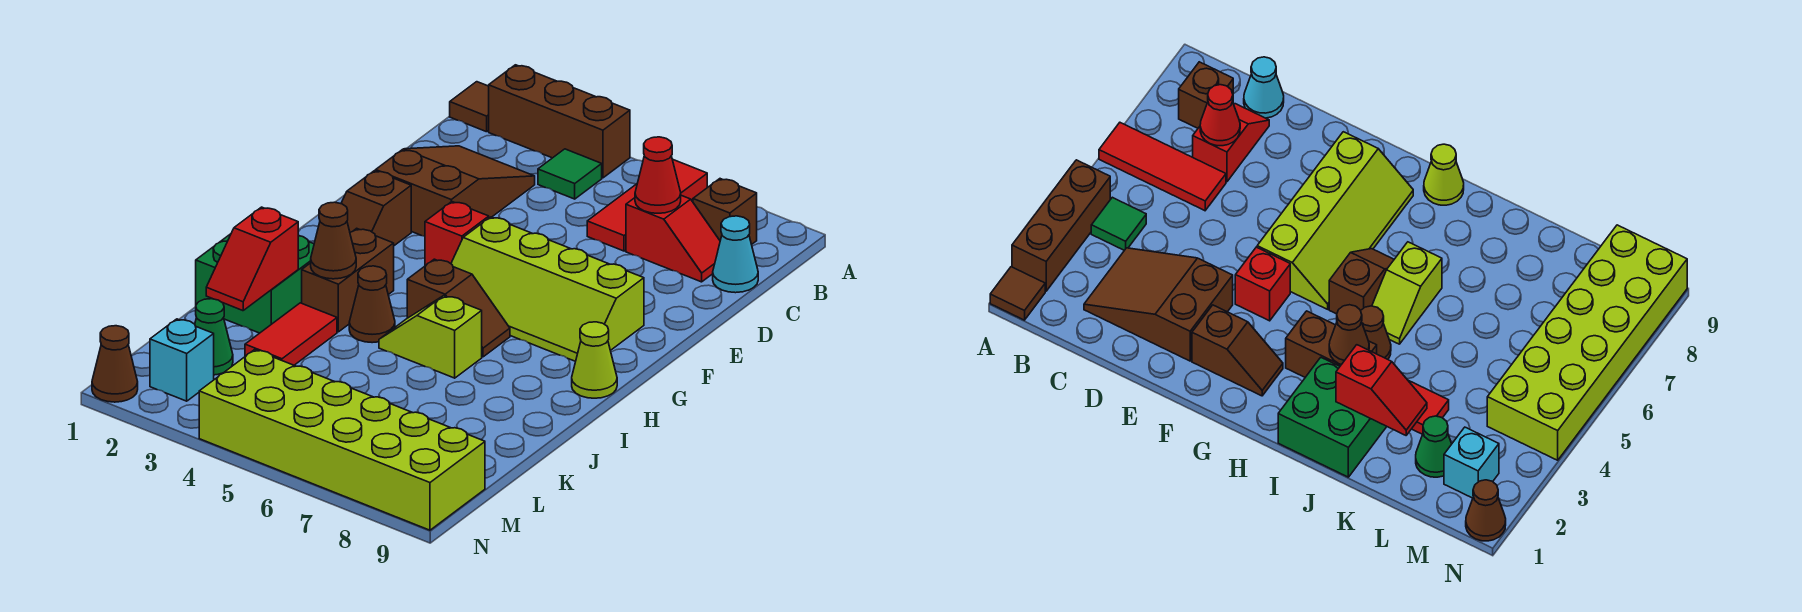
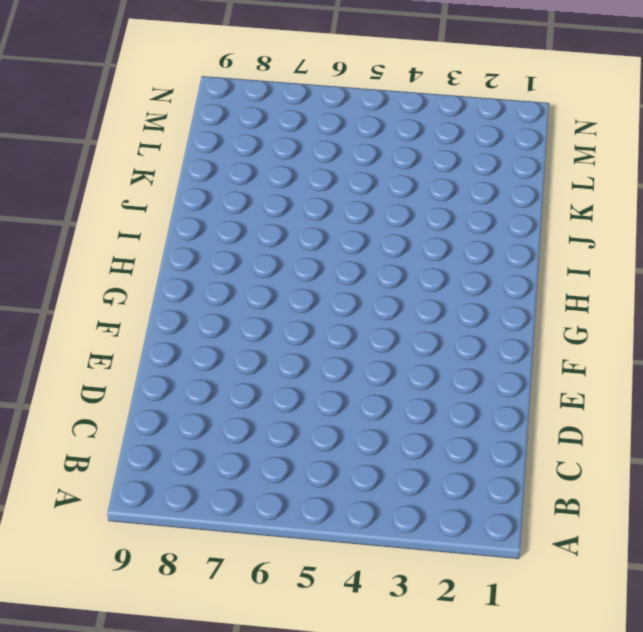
none -> brown tile A1 level 1
none -> brown brick A2:A4 level 1
none -> red tile A6:C6 level 1

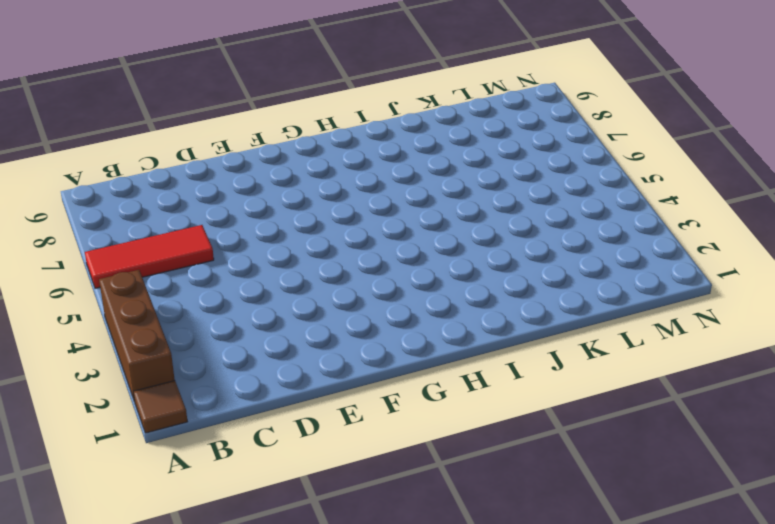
none -> green tile B4 level 1
none -> brown brick B8 level 1
none -> brown slope C2:E3 level 1 top E

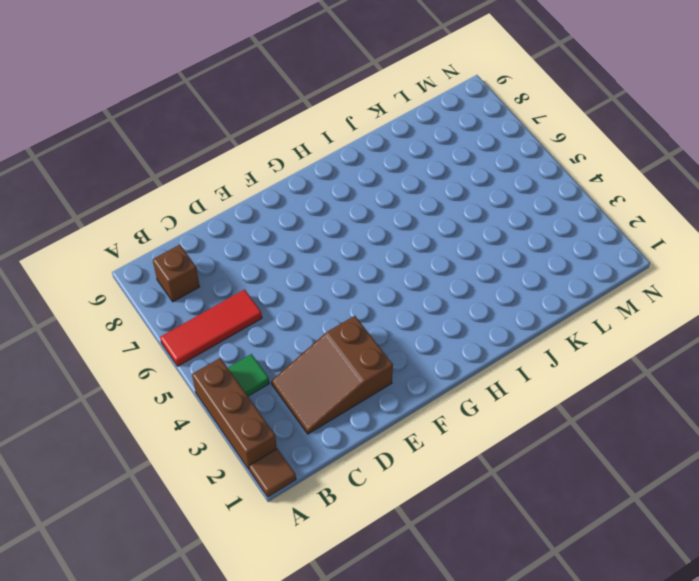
none -> red slope C7:C8 level 1 top 7
none -> cyan cone C9 level 1
none -> brown slope F2:G2 level 1 top F

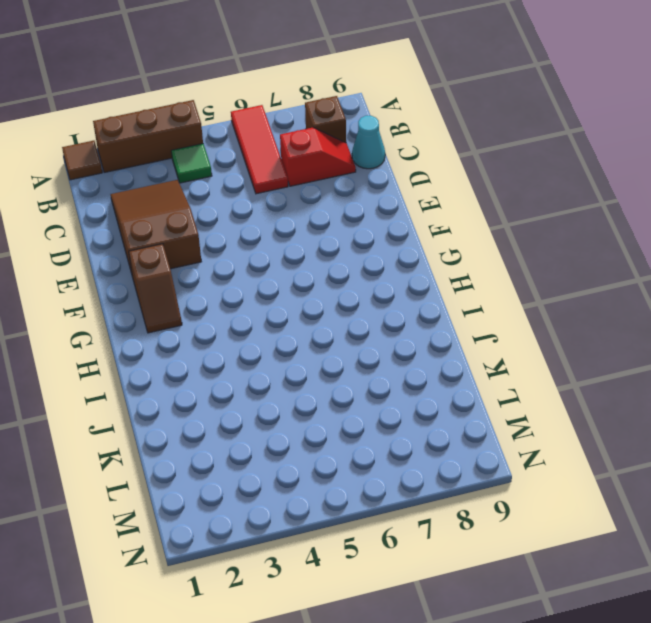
none -> red brick F4 level 1
none -> lime slope F5:G8 level 1 top F
none -> brown brick H3:I3 level 1

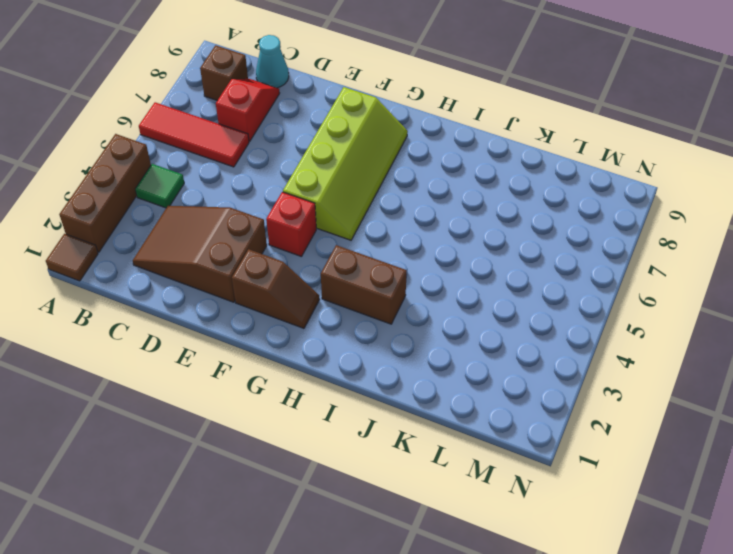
none -> brown slope H5:H6 level 1 top 5
none -> lime cone H9 level 1
none -> green brick I1:J2 level 1

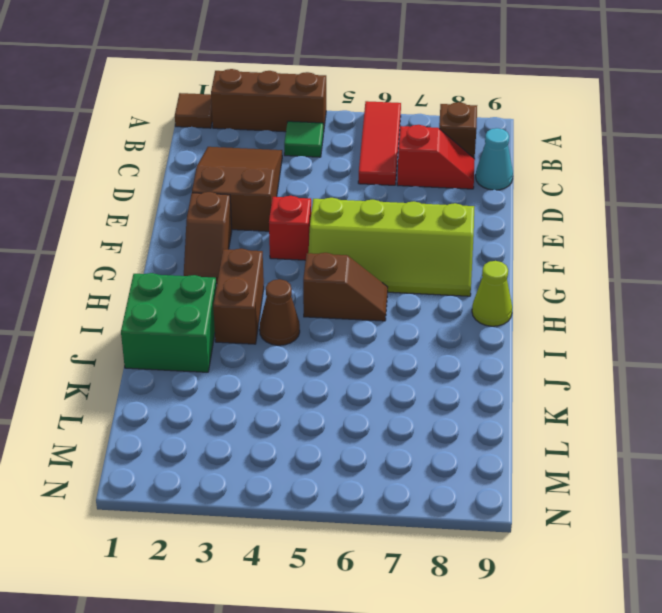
none -> lime slope I5:I6 level 1 top 6
none -> red tile J3:K3 level 1
none -> green cone L2 level 1

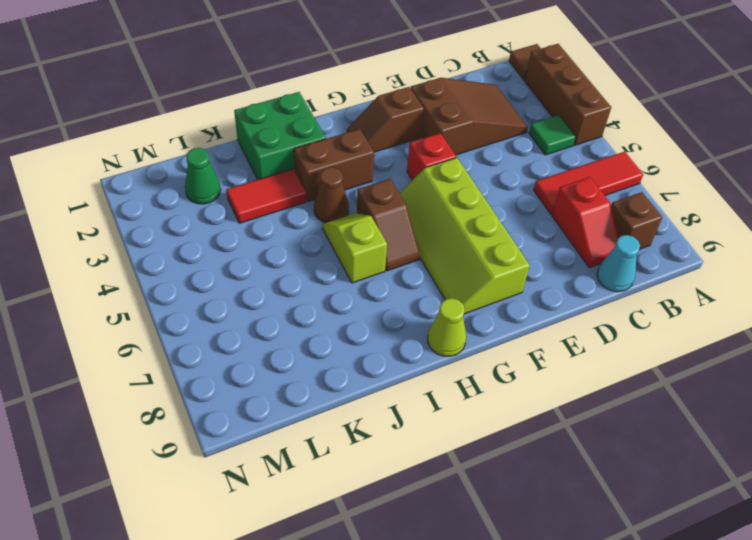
none -> cyan brick M2 level 1
none -> lime brick M4:N9 level 1
none -> brown cone N1 level 1

